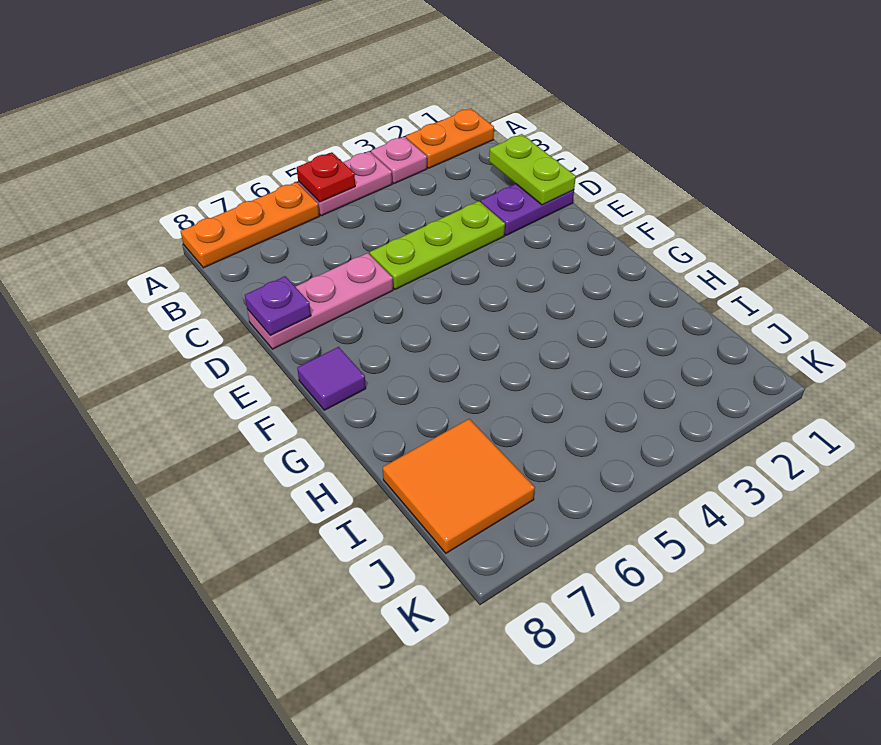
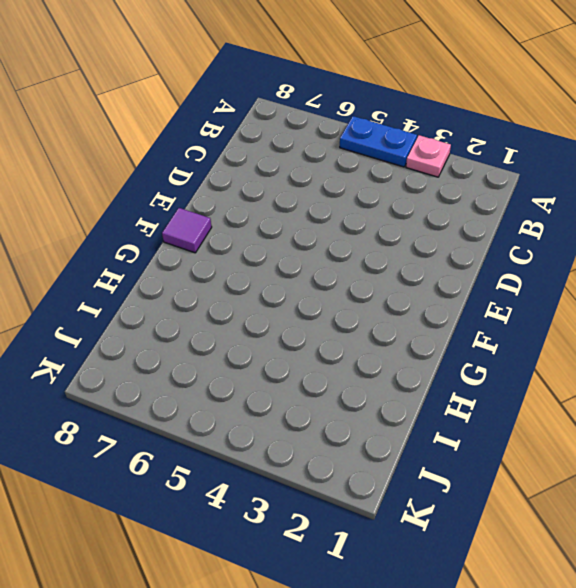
blue plate A4:A5 level 1 -> pink plate A4:A5 level 1
none -> orange plate A1:A2 level 1
none -> orange plate A6:A8 level 1
none -> purple plate D1:D2 level 1

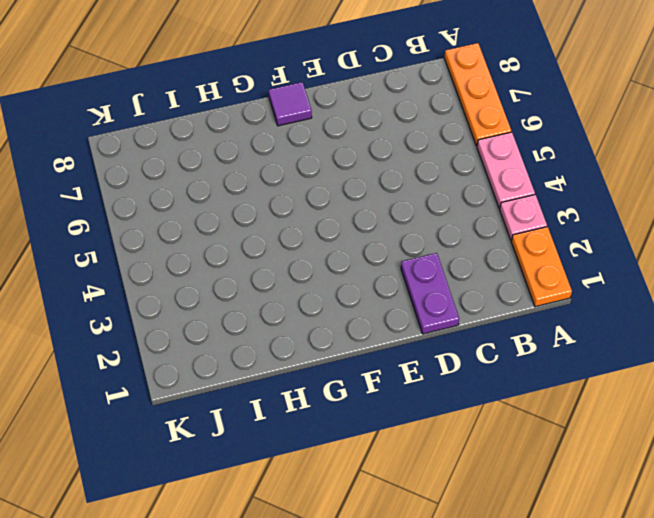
none -> lime plate D3:D5 level 1
none -> pink plate D6:D8 level 1
none -> orange tile I7:J8 level 1

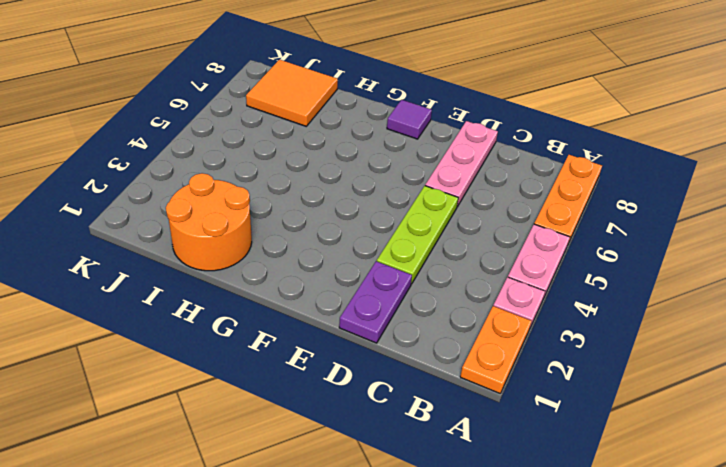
orange round brick H1:I2 level 1 -> none
none -> red plate A5 level 2
none -> lime plate C1:D1 level 2
none -> purple plate D8 level 2

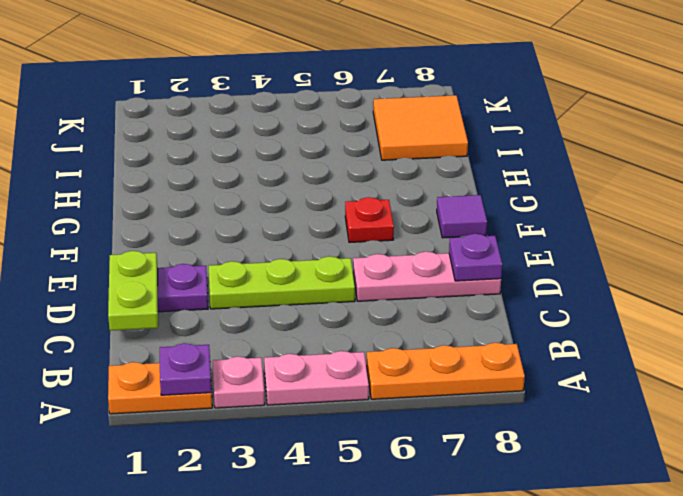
purple plate A2 level 2 -> none
red plate F6 level 1 -> red plate A5 level 2

